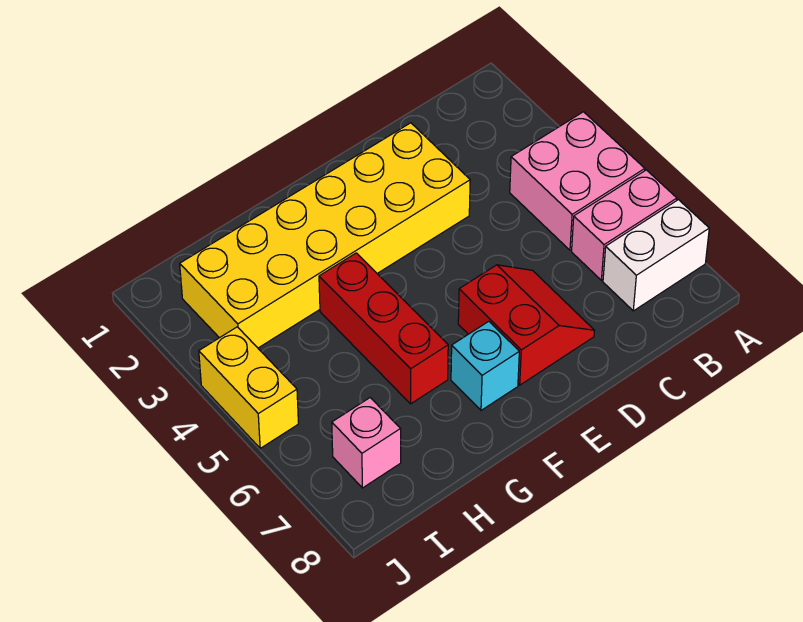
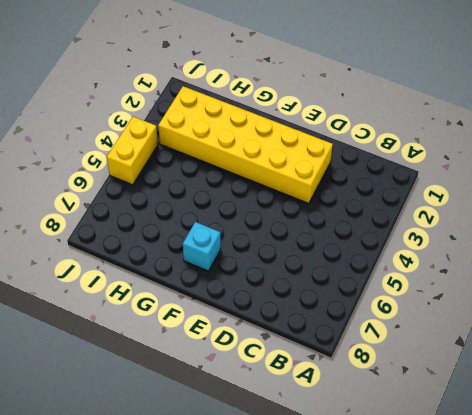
none -> pink brick A4:B5 level 1
none -> pink brick A6:B6 level 1

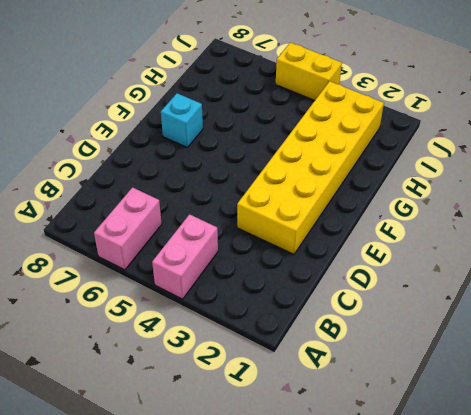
pink brick A4:B4 level 1 -> pink brick A4:B5 level 1
none -> white brick A7:B7 level 1
none -> red slope D6:E7 level 1 top E

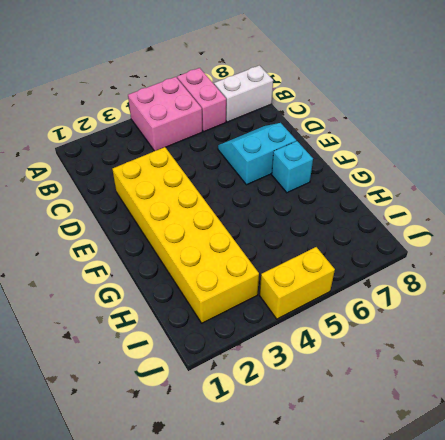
white brick B7:B8 level 1 -> white brick A7:B7 level 1
cyan slope D6:E7 level 1 top E -> red slope D6:E7 level 1 top E
none -> red brick G4:G6 level 1
none -> pink brick I7 level 1

